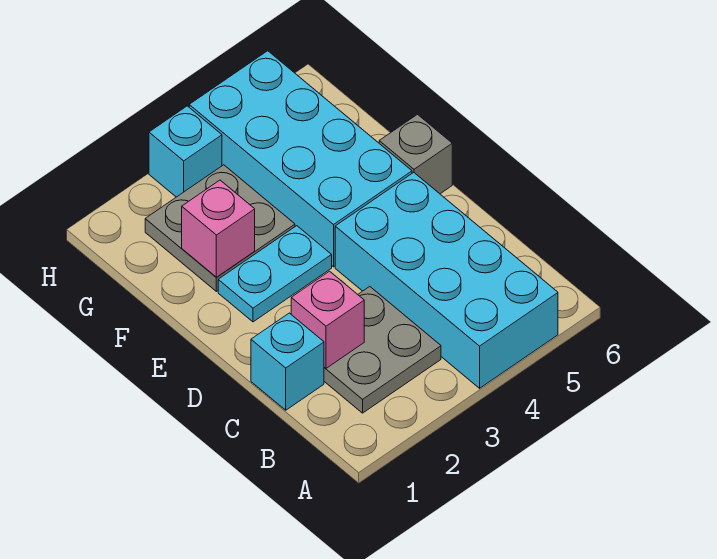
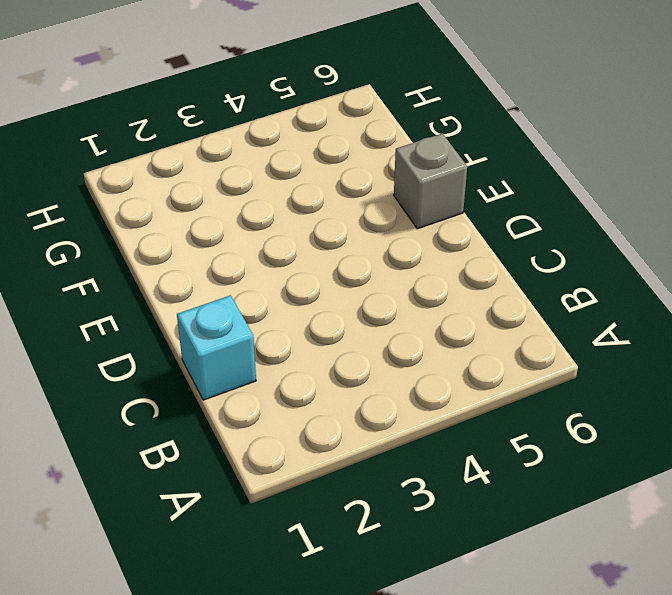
none -> cyan brick A4:D5 level 1
none -> grey plate B2:C3 level 1

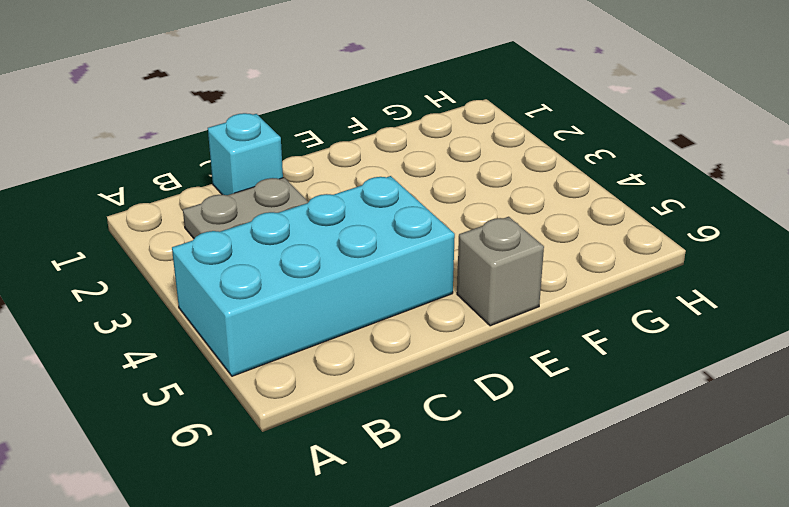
none -> cyan plate E2:E3 level 1
none -> cyan brick E4:H5 level 1

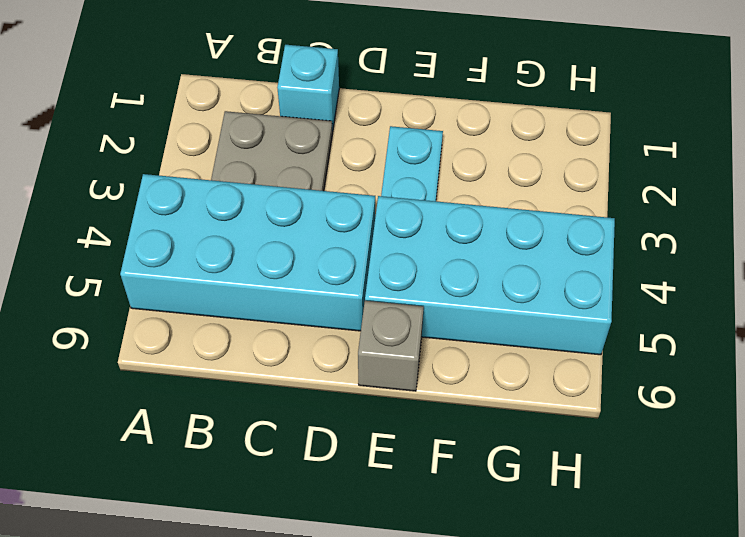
none -> grey plate F2:G3 level 1
none -> cyan brick H3 level 1

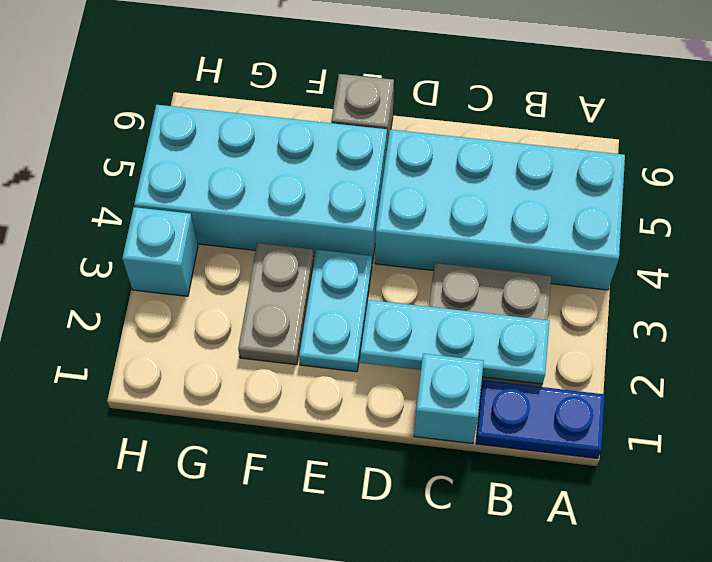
blue plate A1:B1 level 1 -> none
cyan plate B2:D2 level 2 -> pink brick C2 level 2
grey plate F2:F3 level 1 -> grey plate F2:G3 level 1
none -> pink brick F2 level 2

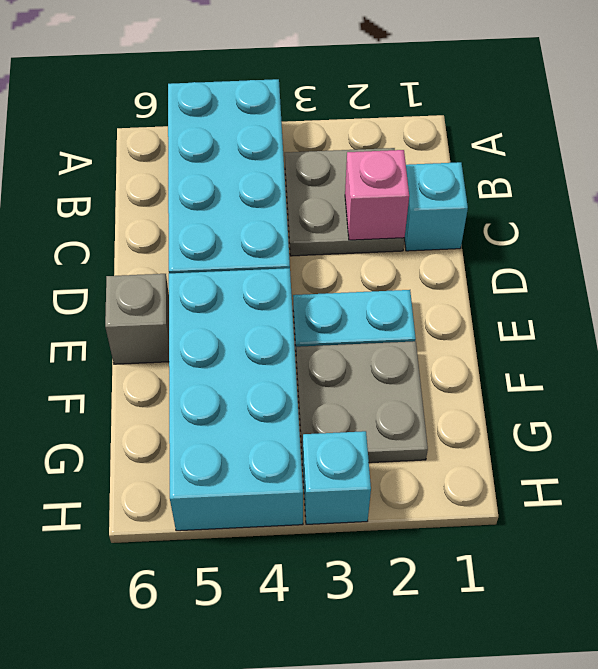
none -> pink brick F2 level 2

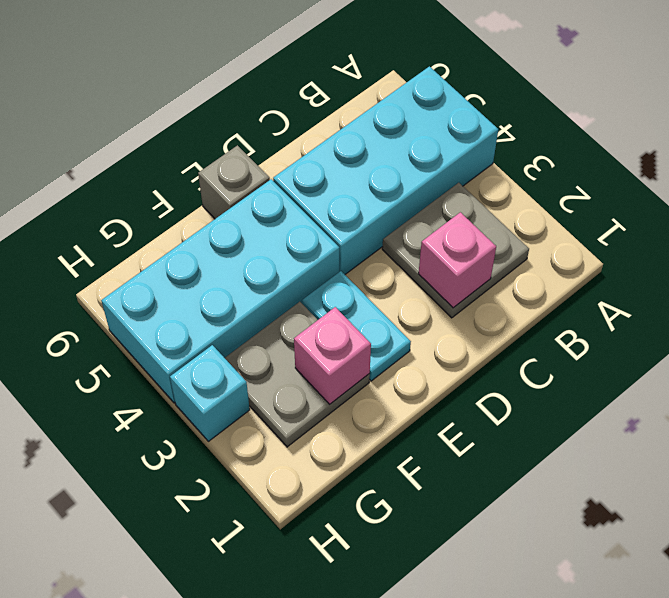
none -> cyan brick C1 level 1

